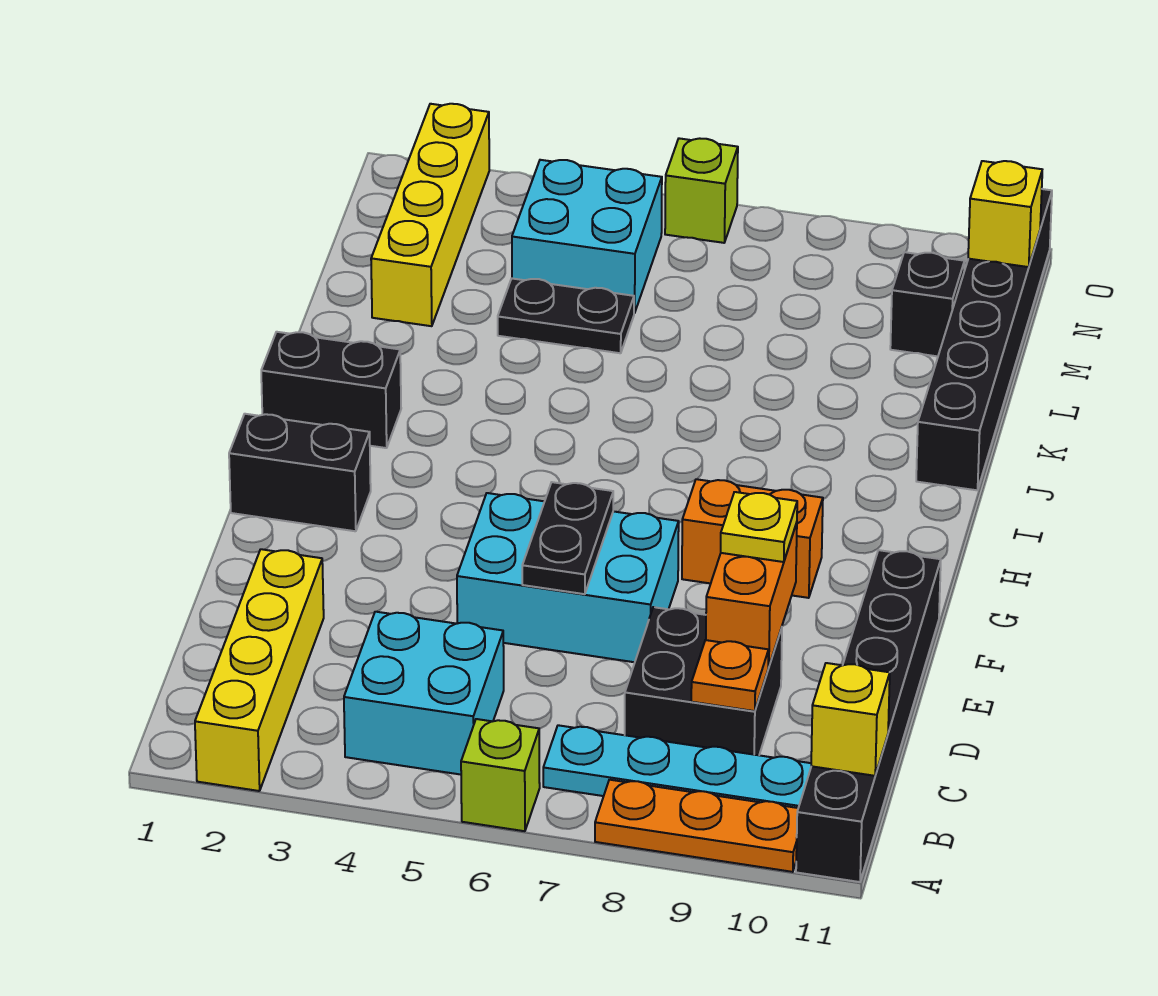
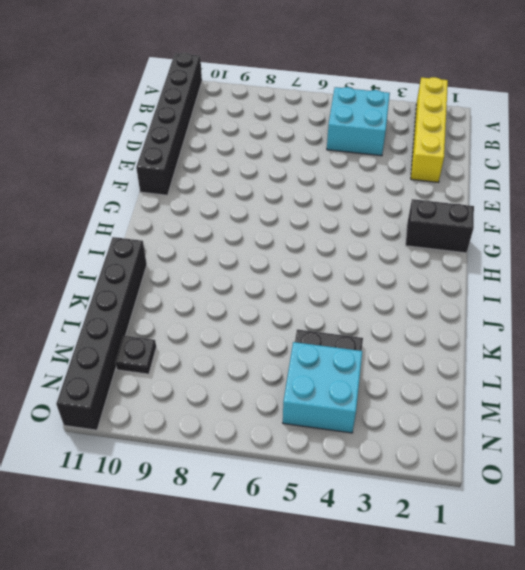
black plate M10 level 1 -> black brick M10 level 1
none -> lime brick A6 level 1
none -> orange plate A8:A10 level 1
none -> cyan plate B7:B10 level 1

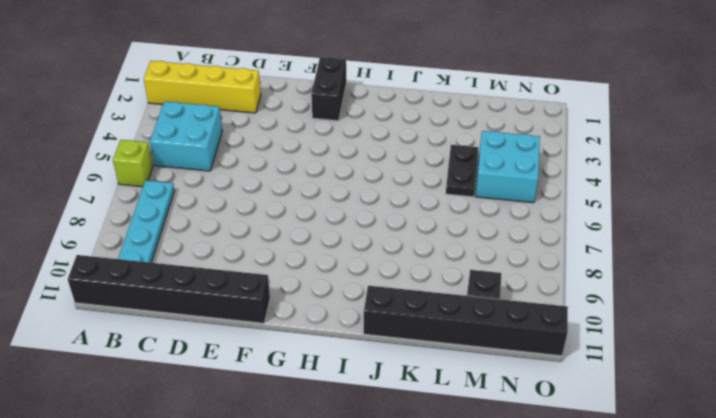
none -> orange plate A8:A10 level 1
none -> black brick C8:D9 level 1
none -> cyan brick E5:F7 level 1

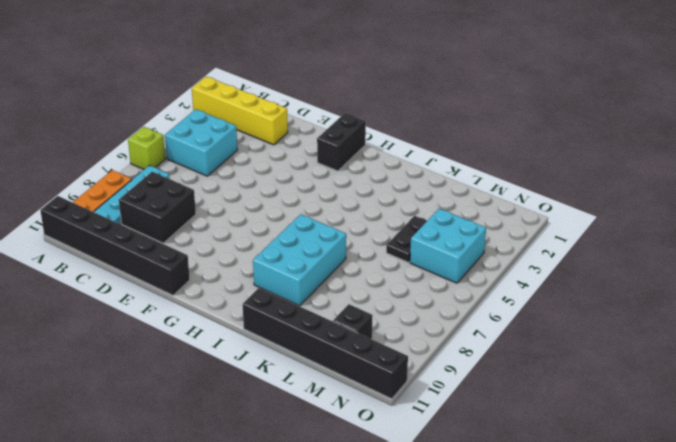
cyan brick I7:J9 level 1 -> cyan brick E5:F7 level 1
none -> orange brick G8:G9 level 1
none -> black brick I1:I2 level 1
none -> yellow brick L2:O2 level 1

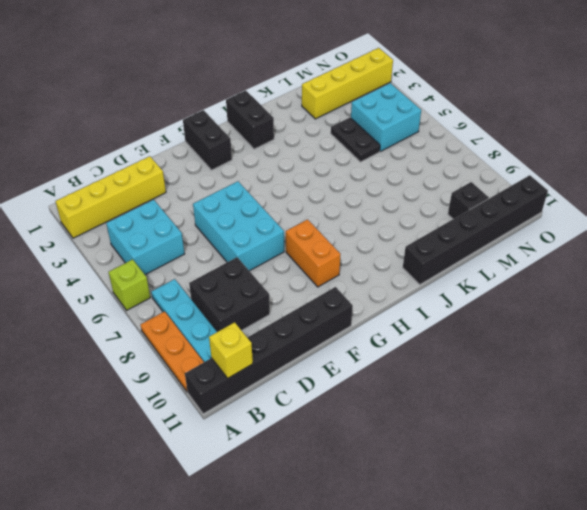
none -> lime brick O6 level 1
none -> orange plate C9 level 2
none -> orange brick D9:E9 level 2

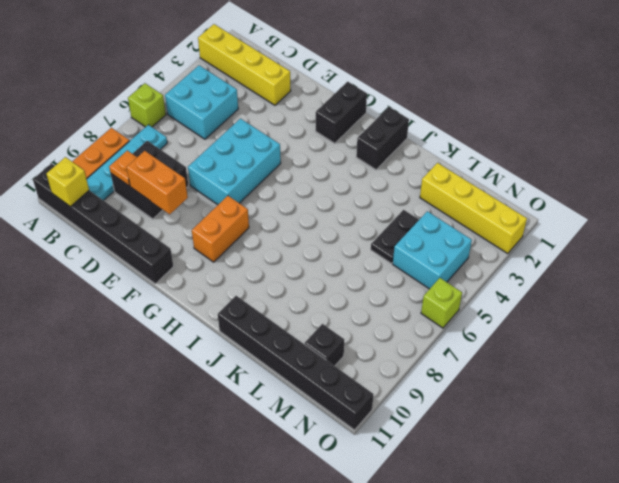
none -> black plate E6:F6 level 2
none -> yellow brick N11 level 2
none -> yellow plate E9 level 3

